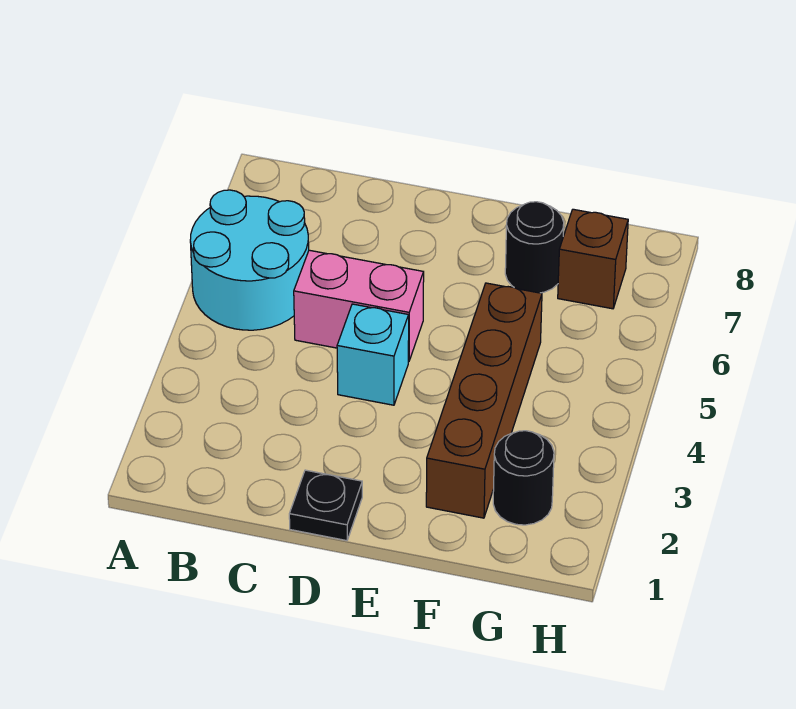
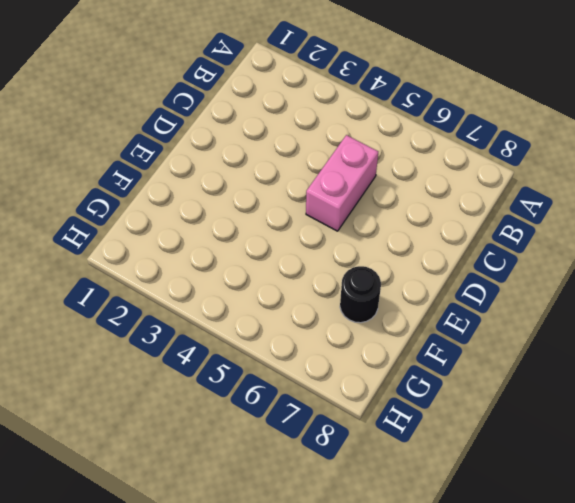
none -> cyan round brick A5:B6 level 1
none -> black plate D1 level 1

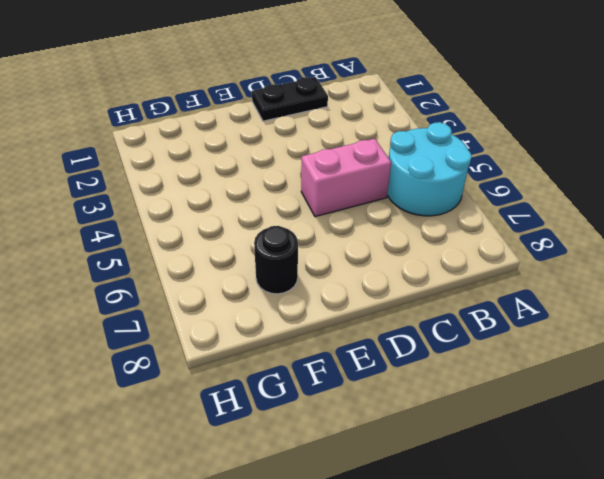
black plate C1:D1 level 1 -> black plate D1 level 1
none -> cyan brick D4 level 1
none -> brown brick F2:F5 level 1

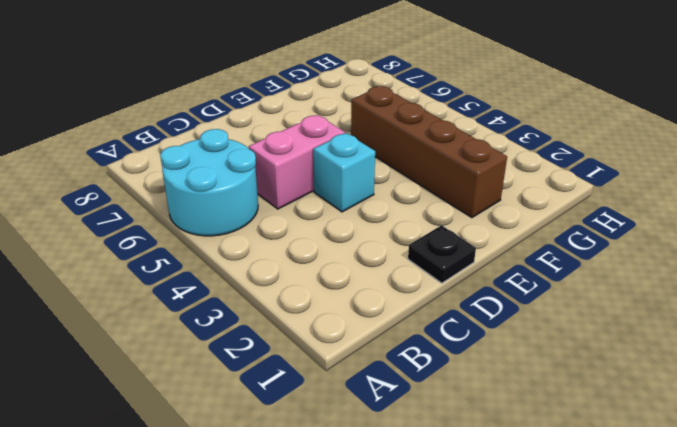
none -> black round brick F7 level 1
none -> black round brick G2 level 1

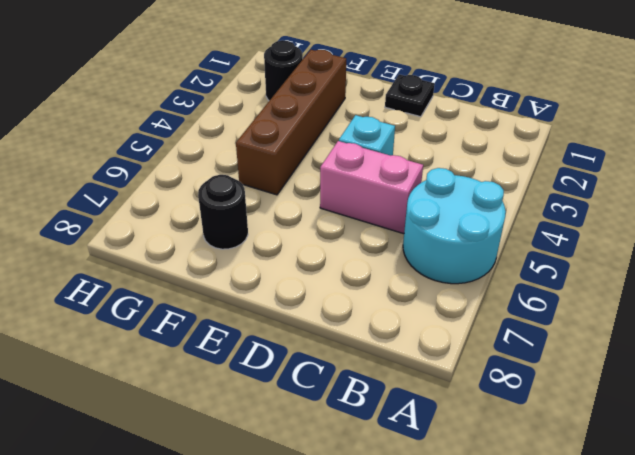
none -> brown brick G7 level 1

